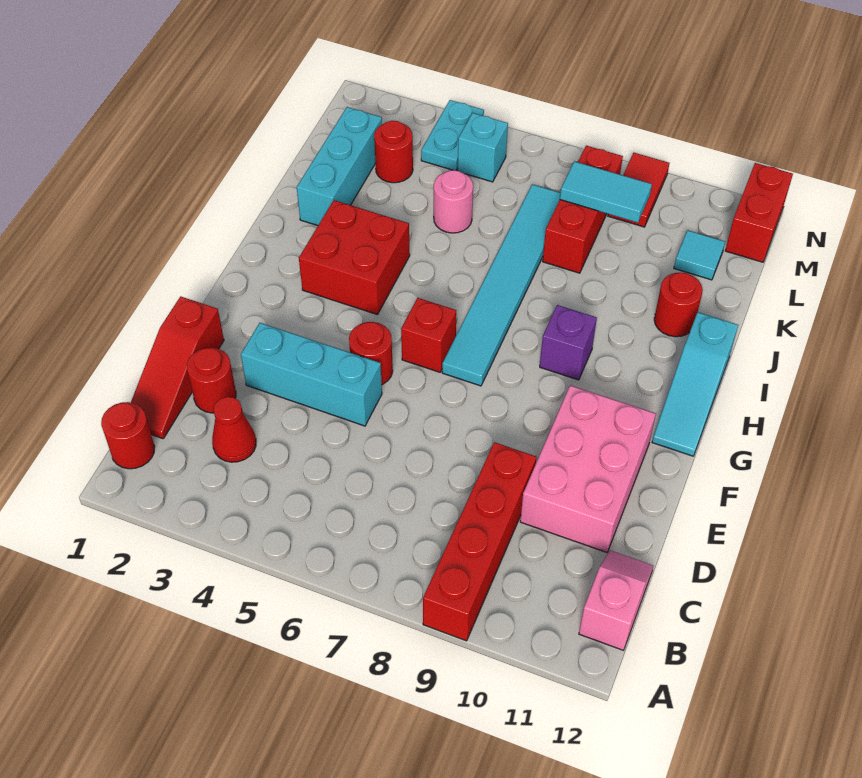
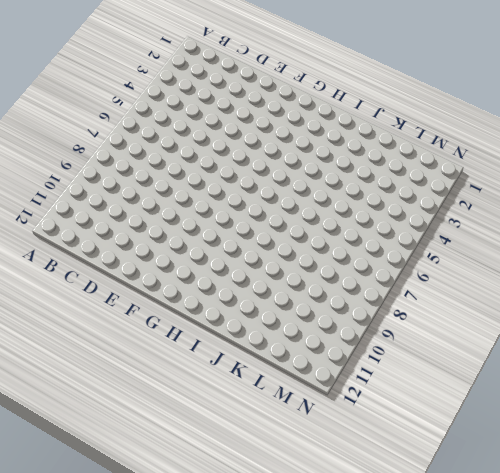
none -> red brick A9:D9 level 1
none -> red round brick B1 level 1
none -> pink slope B12:C12 level 1 top B

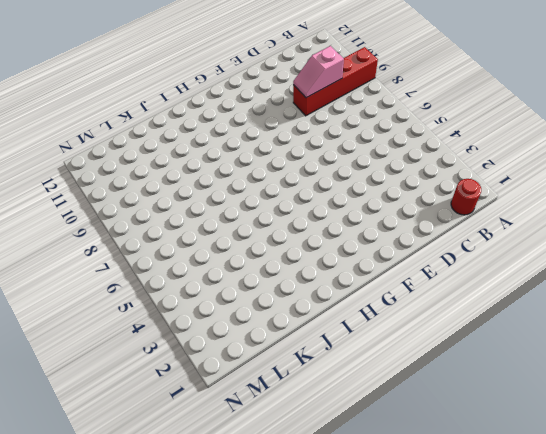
pink slope C9:D9 level 2 top C -> pink slope B12:C12 level 1 top B
none -> red slope C1:E1 level 1 top E
none -> red cone C3 level 1
none -> red round brick D2 level 1

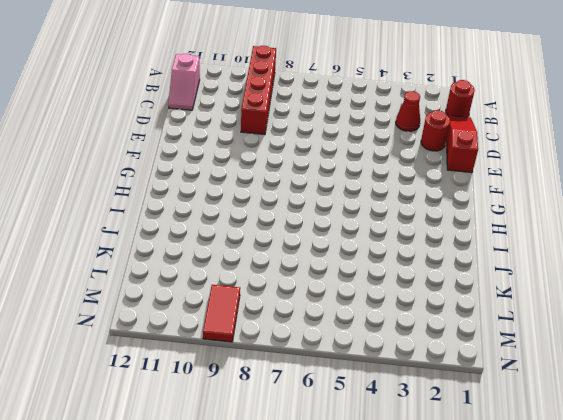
none -> pink brick D10:F11 level 1
none -> cyan brick E3:E5 level 1
none -> red round brick F5 level 1

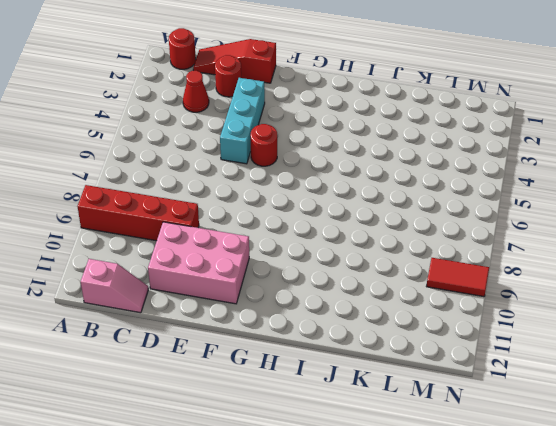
none -> red brick G6 level 1
none -> cyan tile G7:L7 level 1
none -> cyan slope G12:I12 level 1 top I

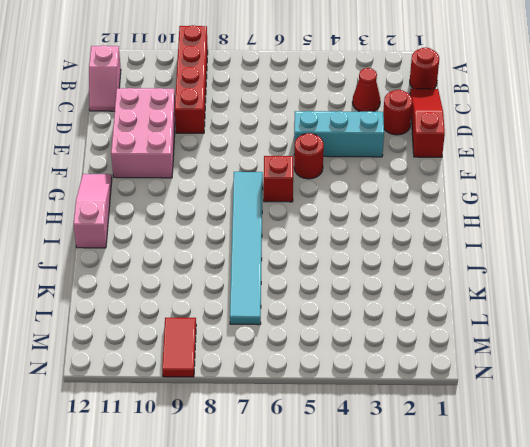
pink slope G12:I12 level 1 top I -> cyan slope G12:I12 level 1 top I
none -> red brick H3:I4 level 1
none -> purple brick H9 level 1
none -> cyan brick J2:L2 level 1

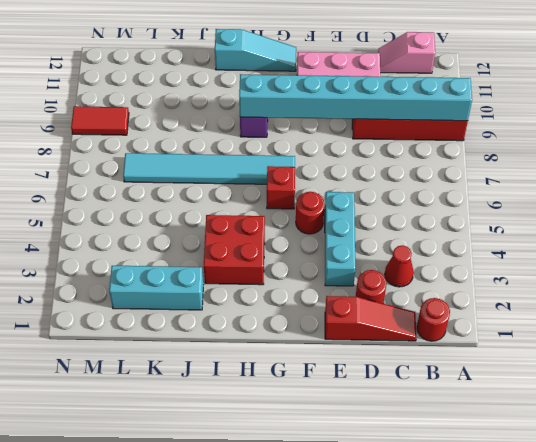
cyan brick A9:H9 level 2 -> none
none -> red round brick J11 level 1
none -> pink round brick K5 level 1
none -> red brick K8:M8 level 1

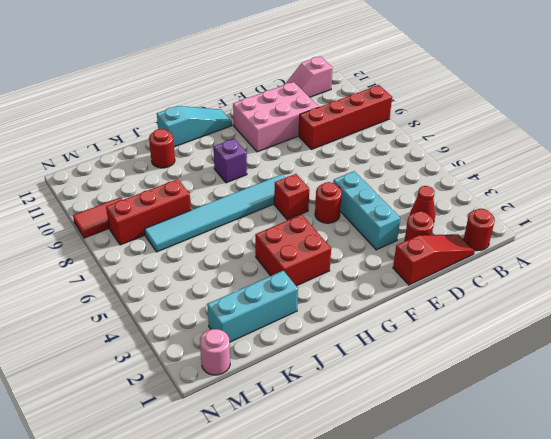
pink round brick M1 level 1 -> pink round brick K5 level 1
none -> red round brick L3 level 1
none -> cyan tile L11 level 1
none -> cyan plate M4:N4 level 1

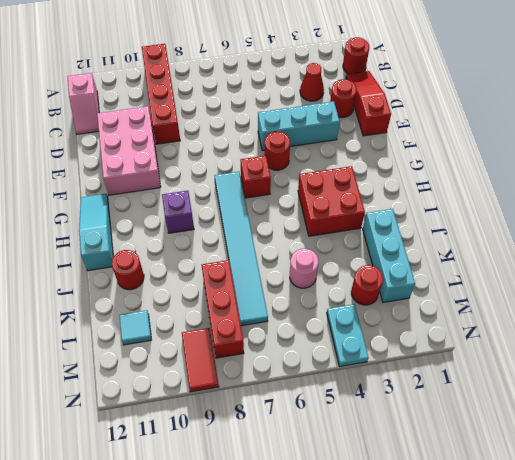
none -> cyan brick M5 level 1
none -> red brick M12:N12 level 1
none -> cyan tile L8:L9 level 2

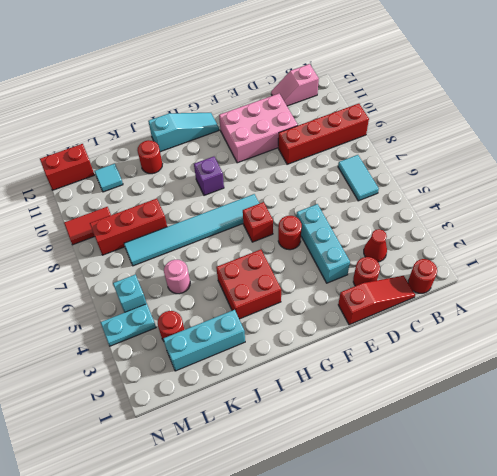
cyan tile B6:B7 level 1 -> cyan tile L8:L9 level 2

